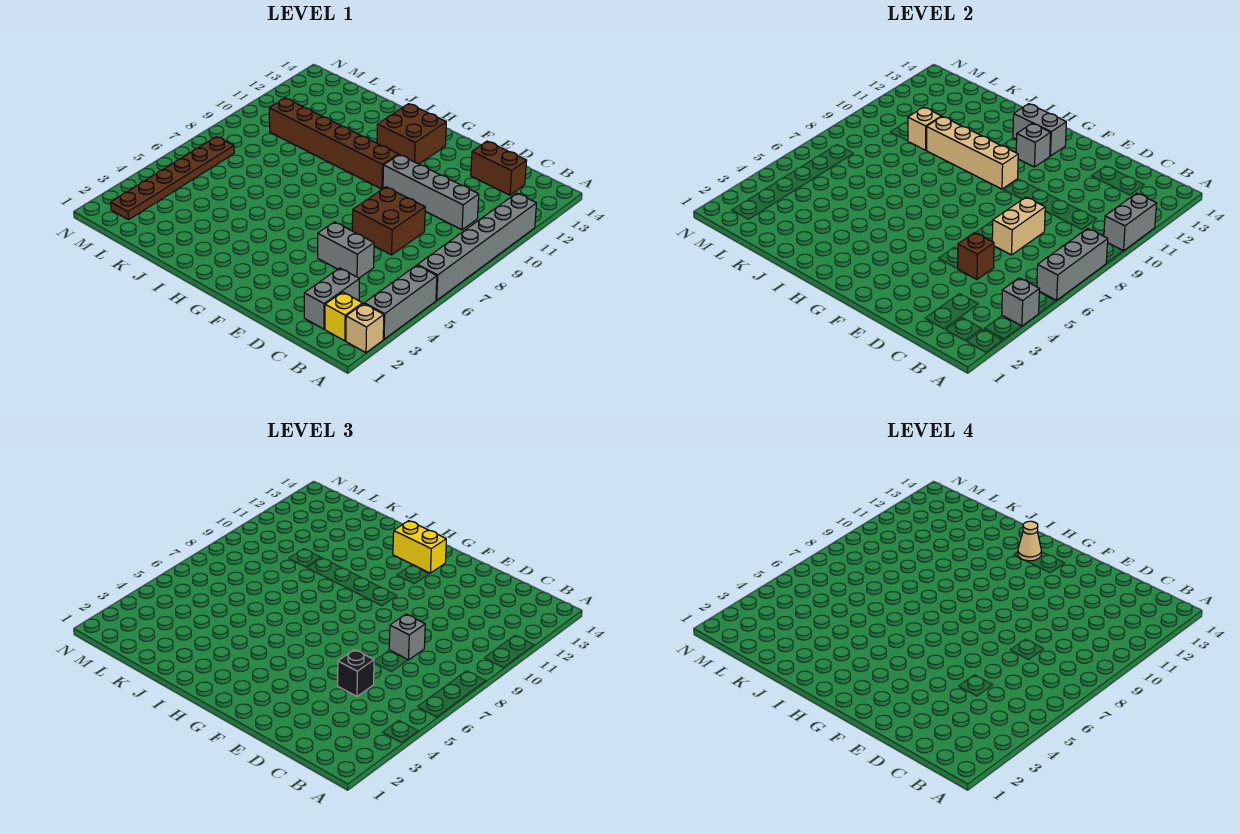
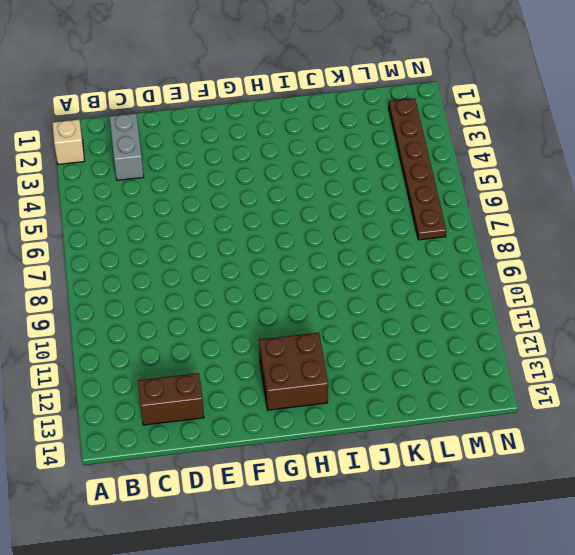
none -> grey brick A3:A5 level 1
none -> grey brick A6:A11 level 1
none -> yellow brick B2 level 1

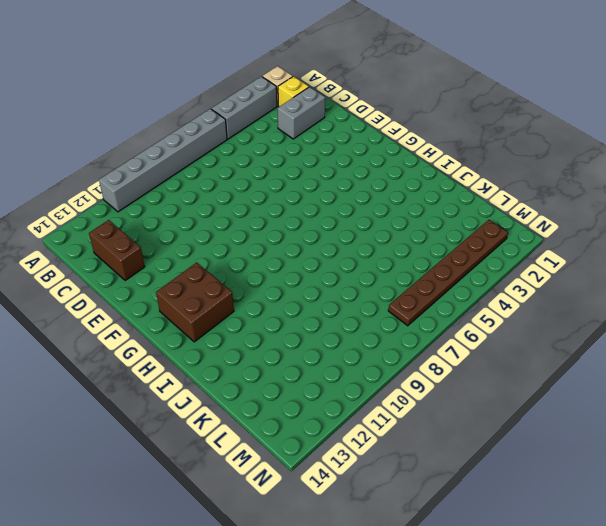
none -> grey brick C10:F10 level 1
none -> grey brick D5:E5 level 1
none -> brown brick D7:E8 level 1

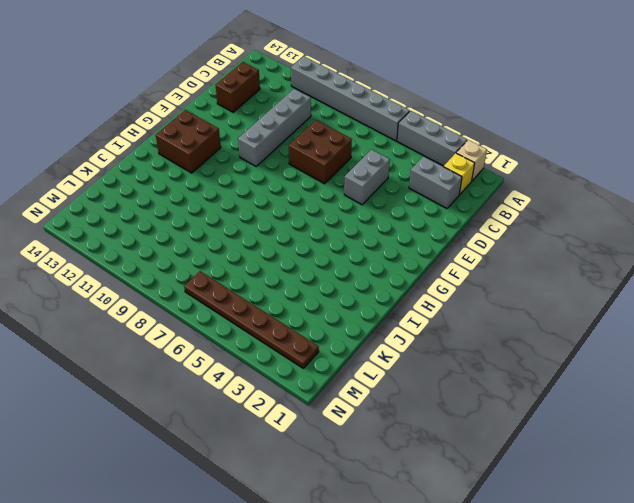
none -> brown brick G10:L10 level 1
none -> grey brick A4 level 2
none -> grey brick A6:A8 level 2

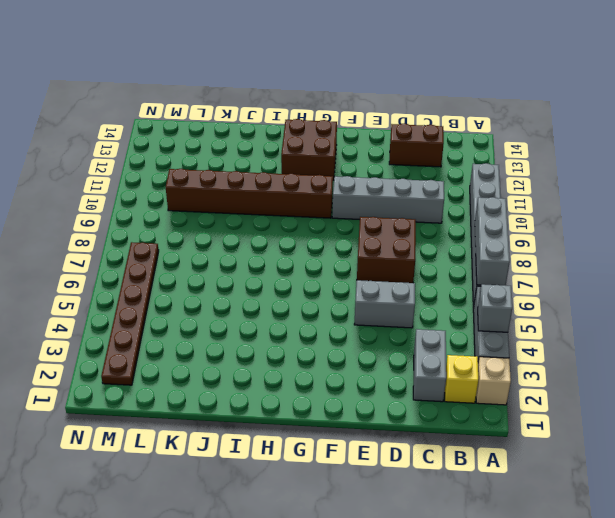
none -> grey brick A10:A11 level 2
none -> brown brick D5 level 2
none -> tan brick D7:D8 level 2

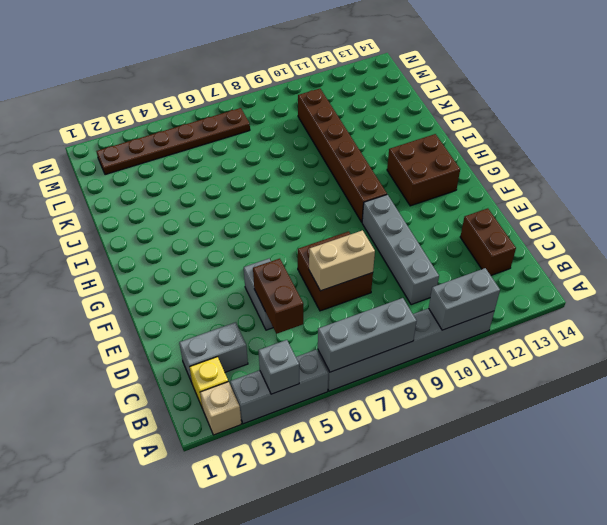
brown brick C5:D5 level 2 -> brown brick D5 level 2
none -> tan brick G10:J10 level 2
none -> grey brick G12 level 2
none -> grey brick G13:H13 level 2

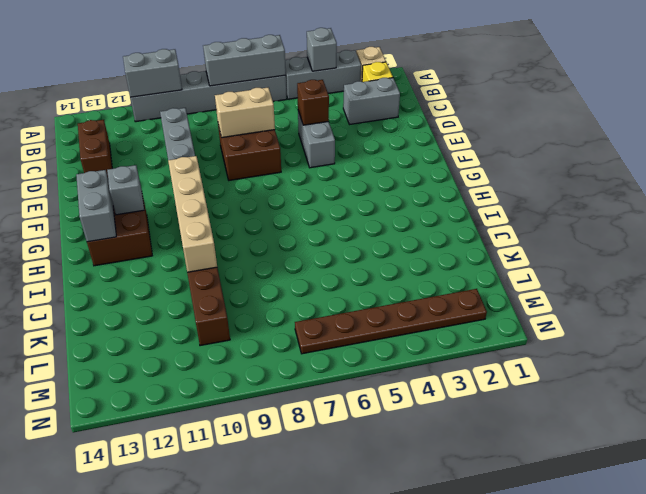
none -> tan brick K10 level 2
none -> black brick D5 level 3
none -> grey brick D8 level 3

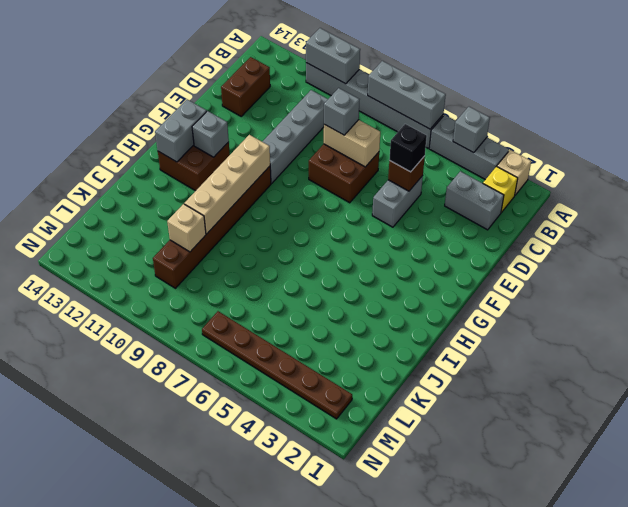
none -> yellow brick G13:H13 level 3
none -> tan cone H13 level 4

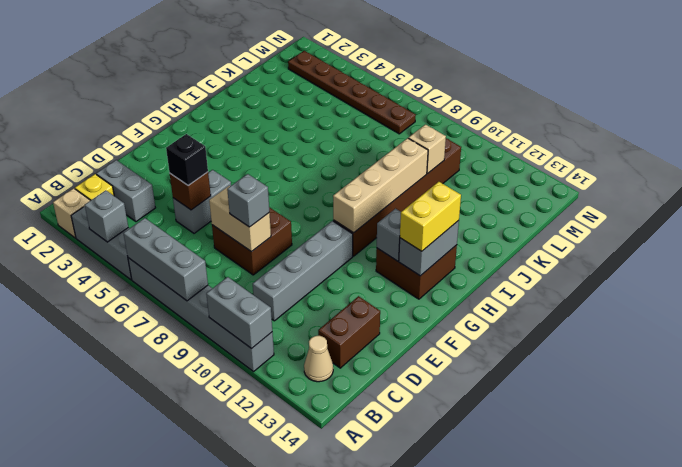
tan cone B13 level 1 -> tan cone H13 level 4

